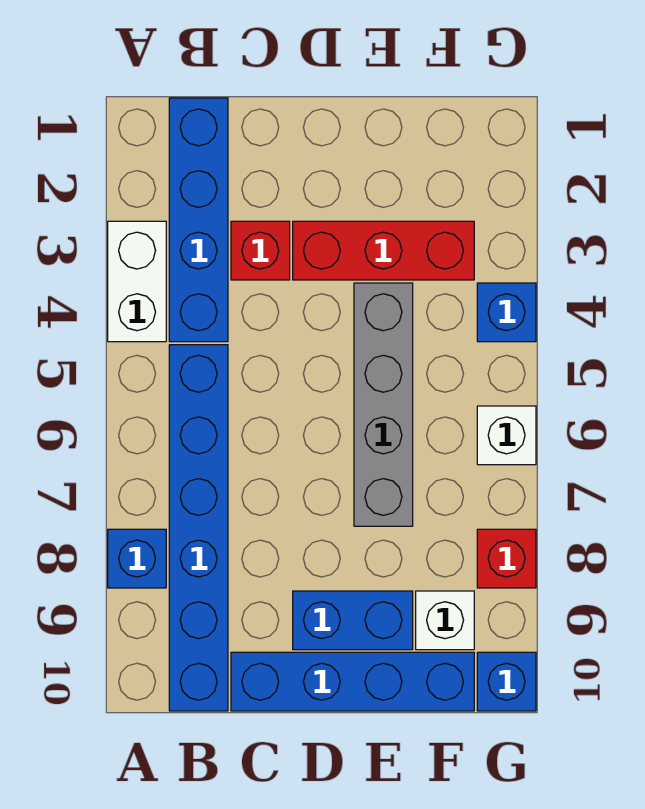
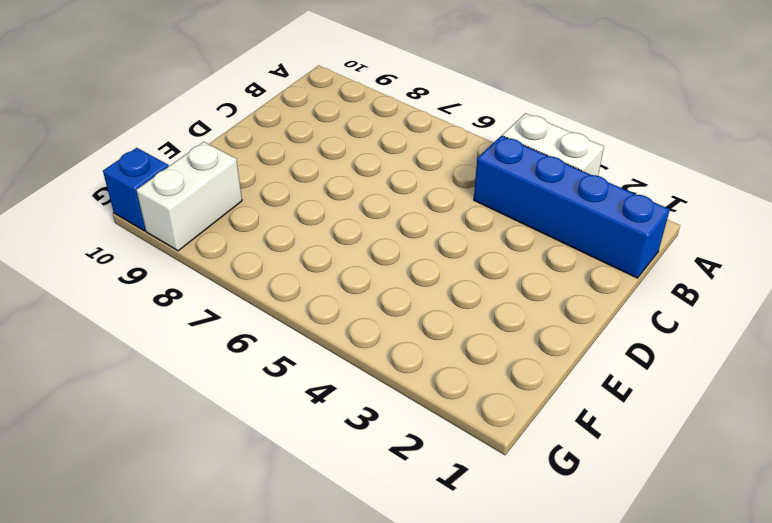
white brick F9:G9 level 1 -> white brick F9 level 1
none -> blue brick A8 level 1
none -> blue brick B5:B10 level 1
none -> red brick C3 level 1

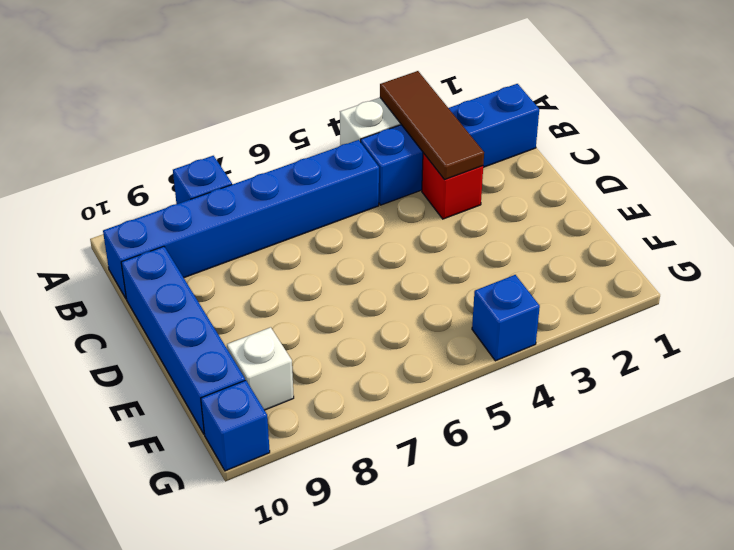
brown tile A3:C3 level 2 -> none
none -> red brick D3:F3 level 1
none -> blue brick D9:E9 level 1
none -> grey brick E4:E7 level 1

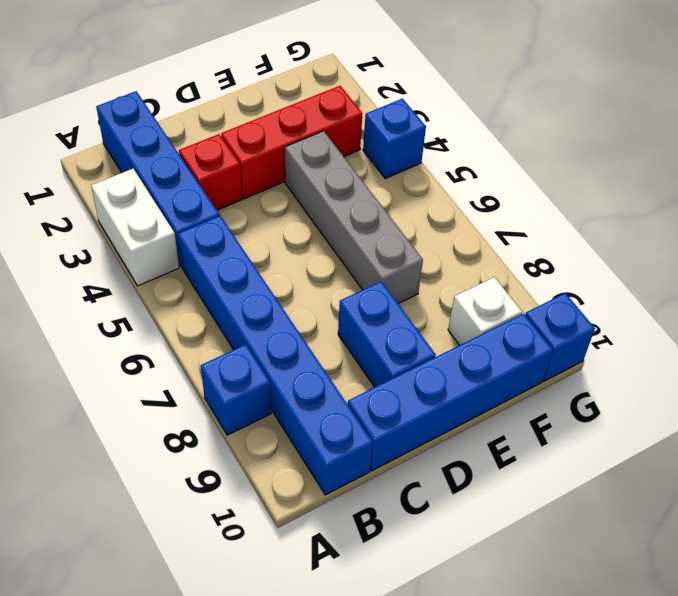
blue brick D8:D9 level 1 -> blue brick D9:E9 level 1
none -> white brick G6 level 1
none -> red brick G8 level 1

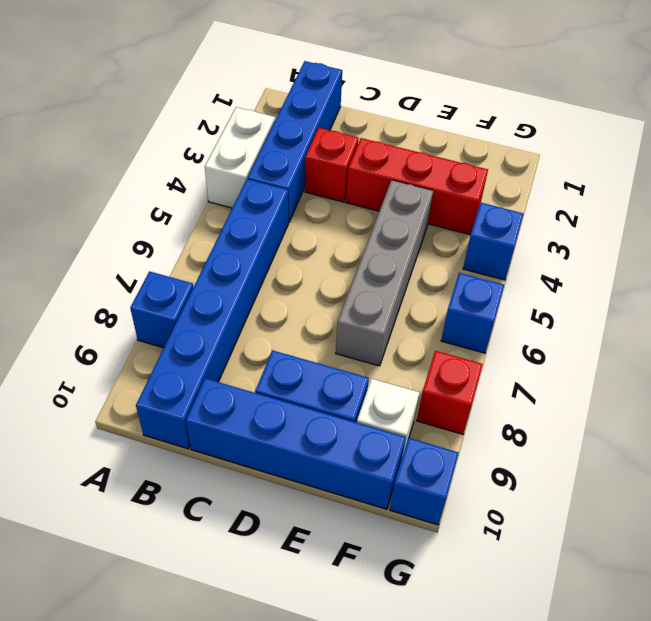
blue brick G6 level 1 -> white brick G6 level 1

